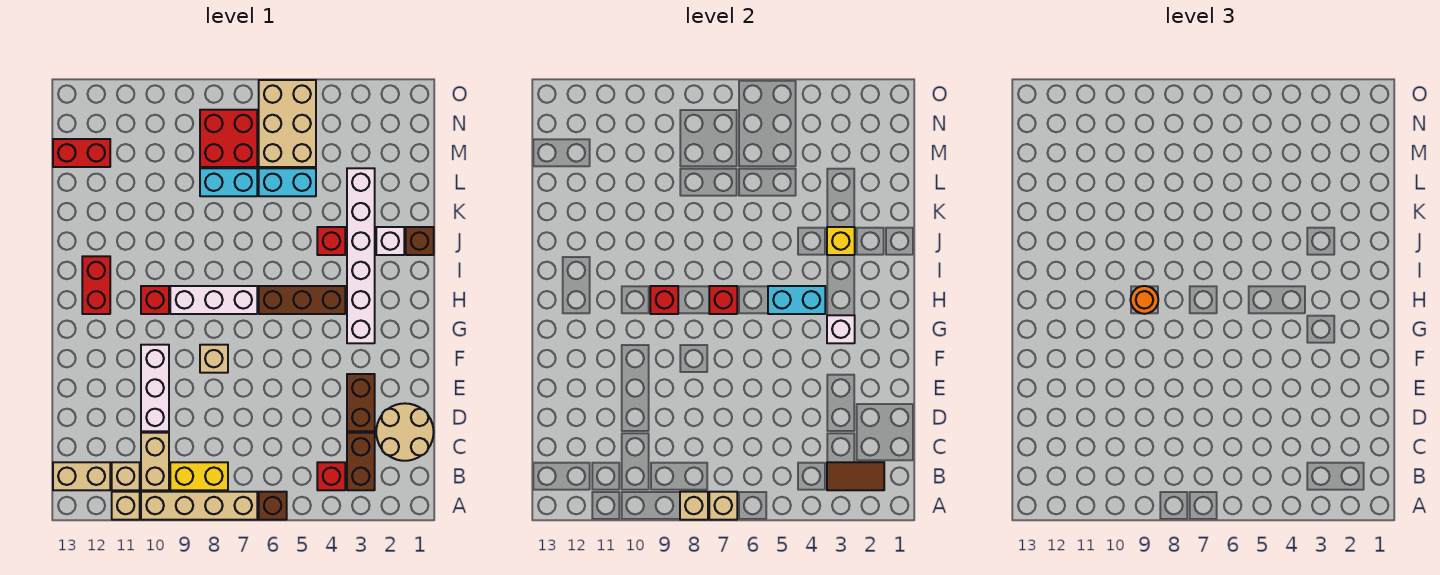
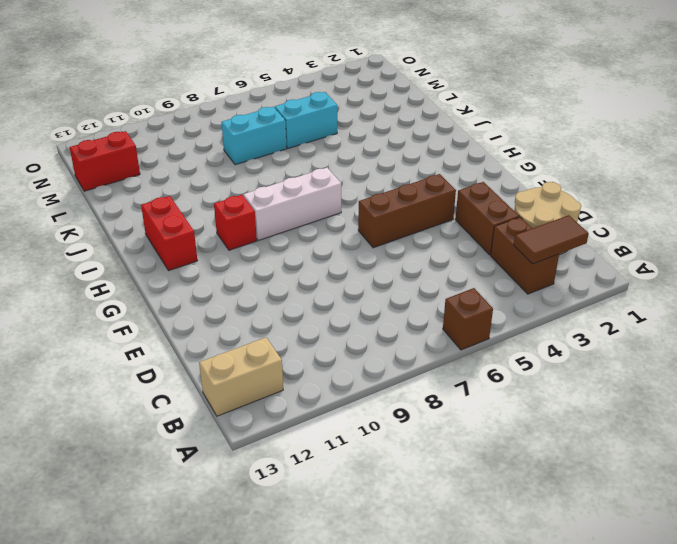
brown brick F4:F6 level 1 -> brown brick H4:H6 level 1
none -> tan brick A7:A10 level 1
none -> tan brick A11 level 1
none -> red brick B4 level 1
none -> yellow brick B8:B9 level 1

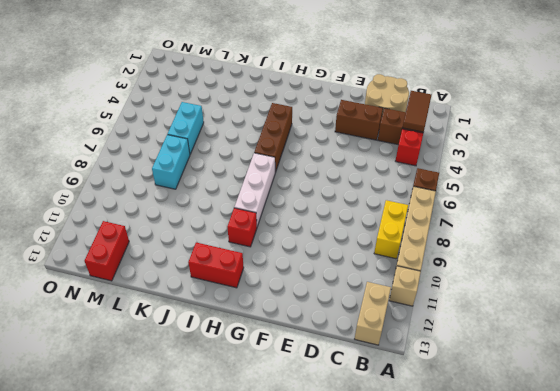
none -> tan brick B10:C10 level 1
none -> tan brick B11 level 1
none -> white brick D10:F10 level 1
none -> tan brick F8 level 1

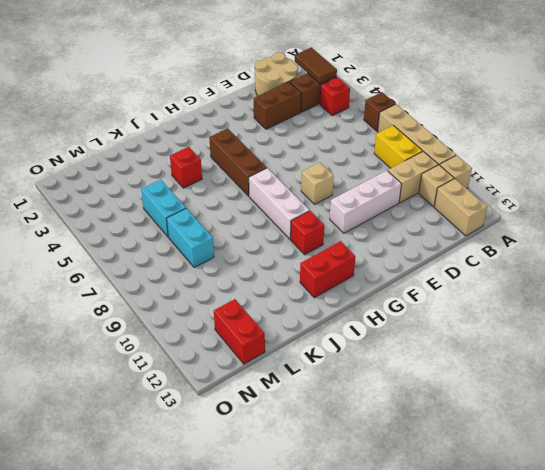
none -> white brick G3:L3 level 1
none -> brown brick J1 level 1
none -> white brick J2 level 1
none -> tan brick M5:O6 level 1

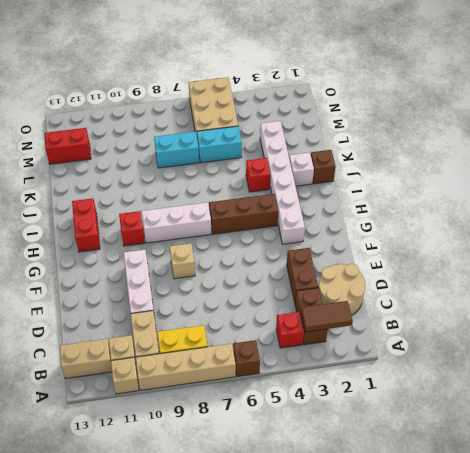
none -> red brick M7:N8 level 1
none -> tan brick A7 level 2
none -> tan brick A8 level 2
none -> white brick G3 level 2

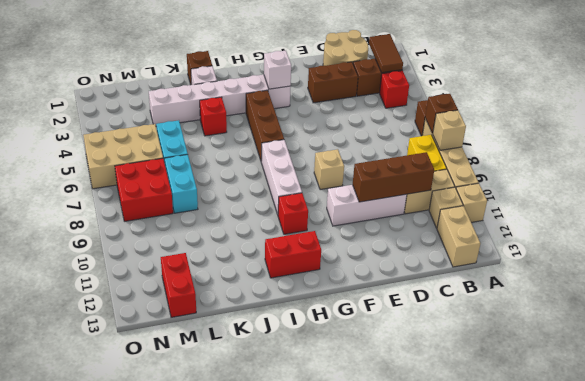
brown brick A7 level 2 -> tan brick A7 level 2
brown brick C10:E10 level 2 -> none
none -> cyan brick H4:H5 level 2
none -> red brick H7 level 2
none -> red brick H9 level 2
none -> yellow brick J3 level 2

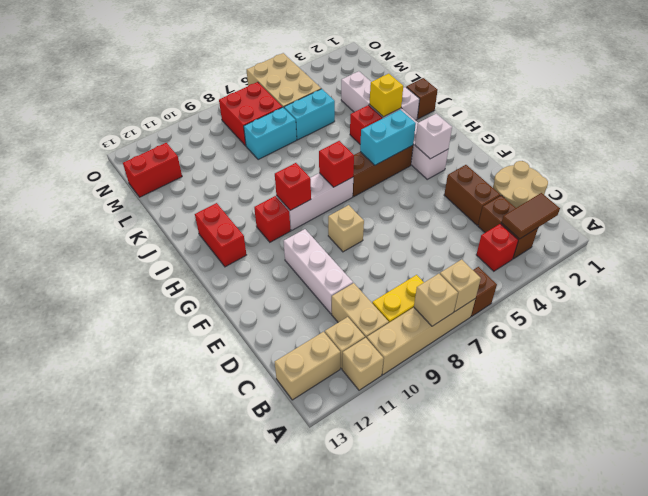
none -> orange round brick H9 level 3

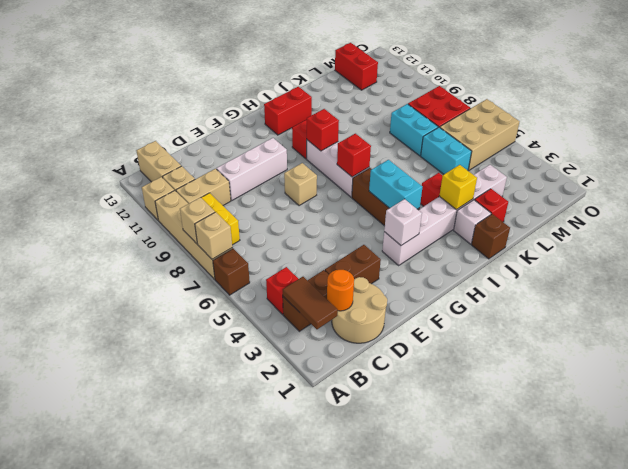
orange round brick C2 level 2 -> orange round brick H9 level 3
red brick K2 level 1 -> none

